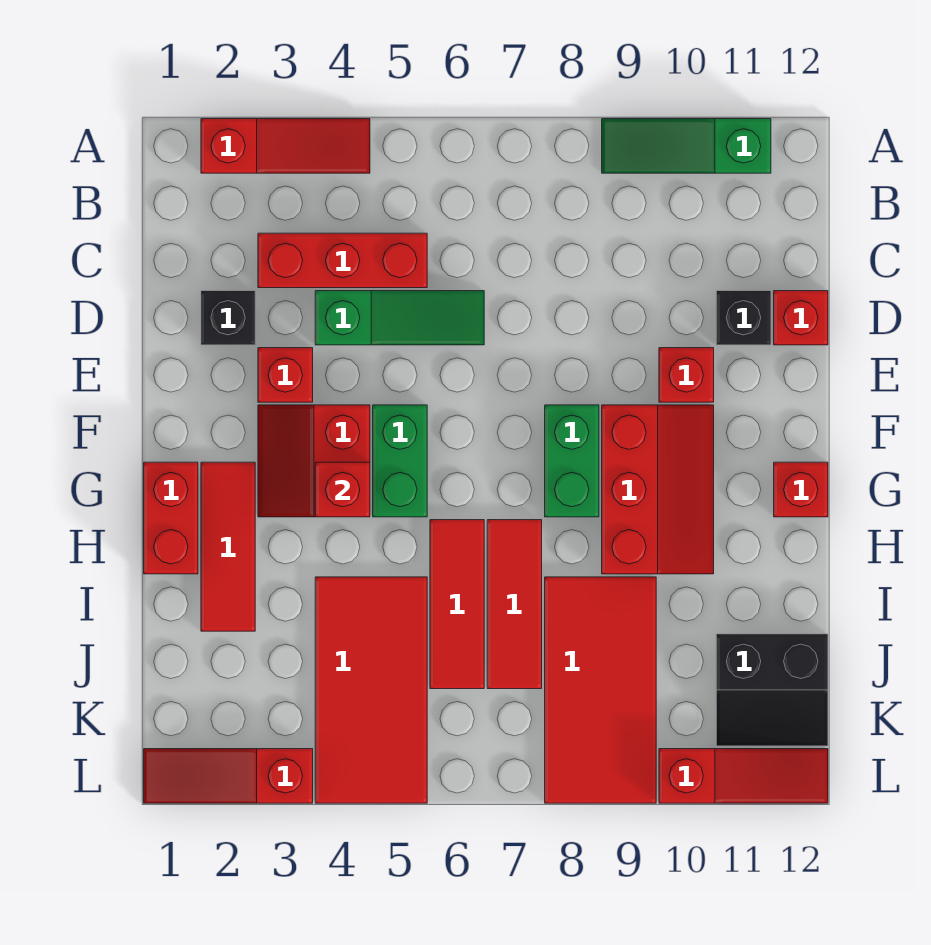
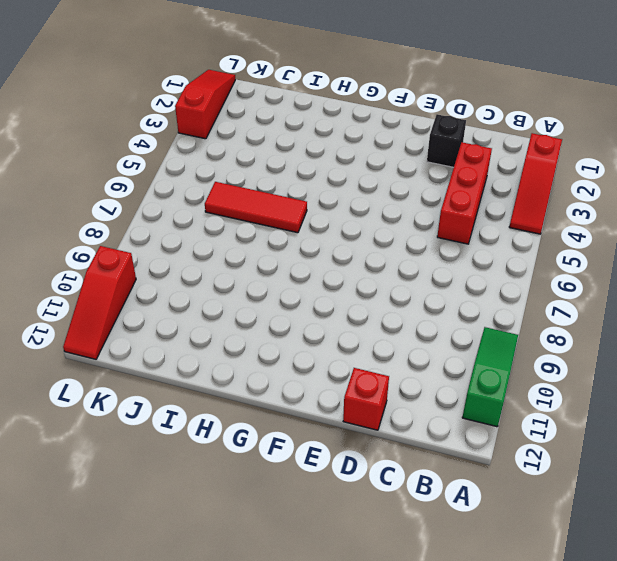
none -> green slope D4:D6 level 1 top 4
none -> black brick D11 level 1
none -> red brick E3 level 1

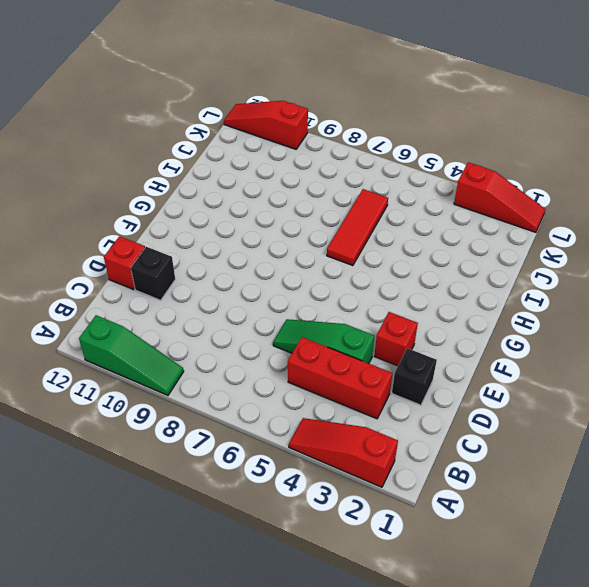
none -> red brick E10 level 1
none -> red slope F3:G4 level 1 top 4
none -> green brick F5:G5 level 1

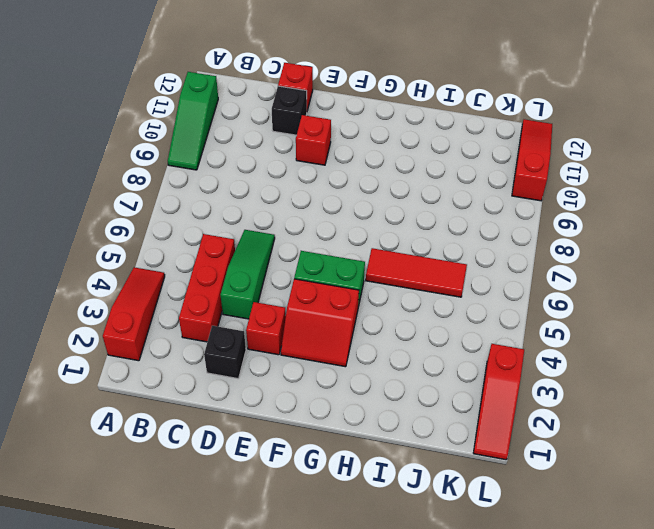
none -> green brick F8:G8 level 1
none -> red slope F9:H10 level 1 top 9
none -> red brick G1:H1 level 1

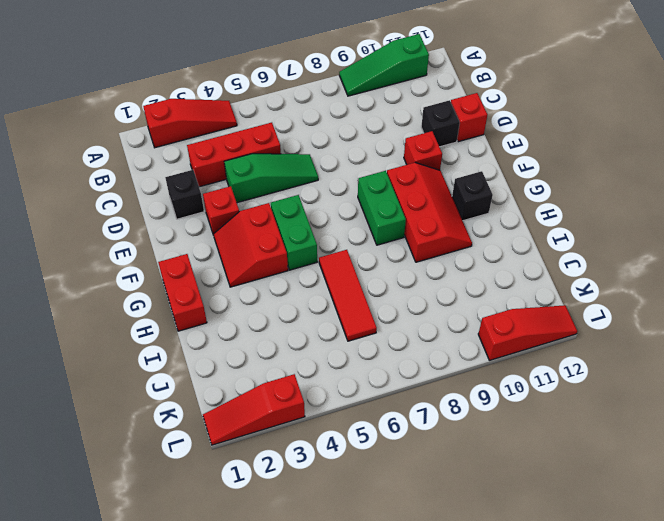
black brick G11 level 1 -> none
none -> red tile G2:I2 level 1
none -> red brick G12 level 1
none -> red tile H7:J7 level 1

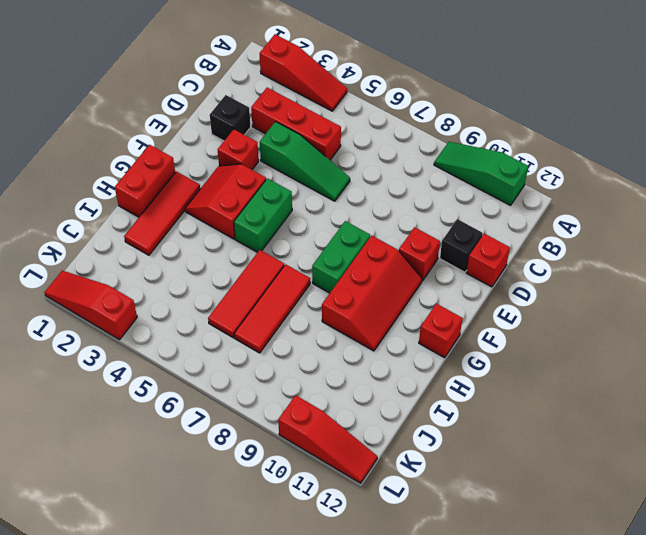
none -> red tile I4:L5 level 1
none -> red tile I8:L9 level 1
none -> black slope J11:K12 level 1 top J

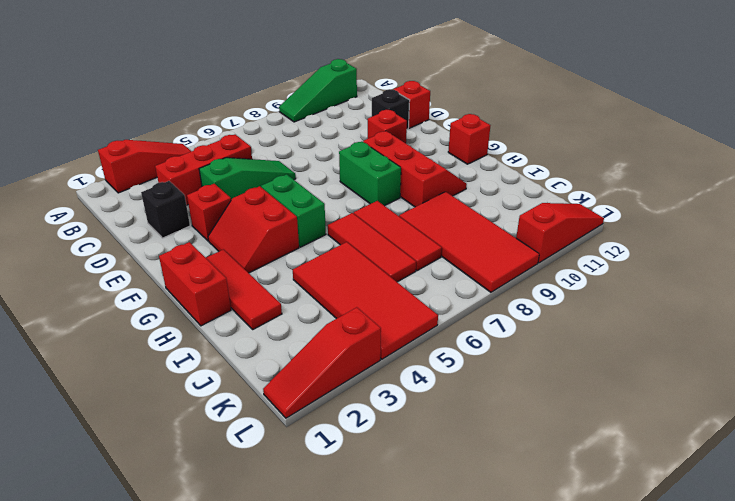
none -> black slope J11:K12 level 1 top J
none -> red brick G4 level 2

